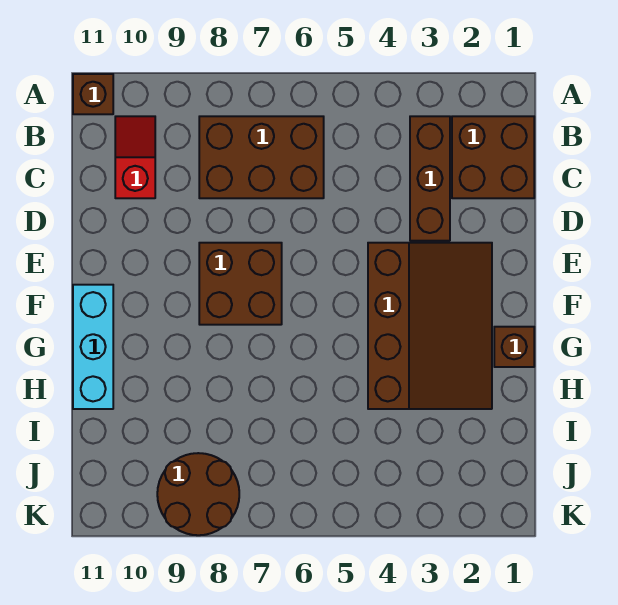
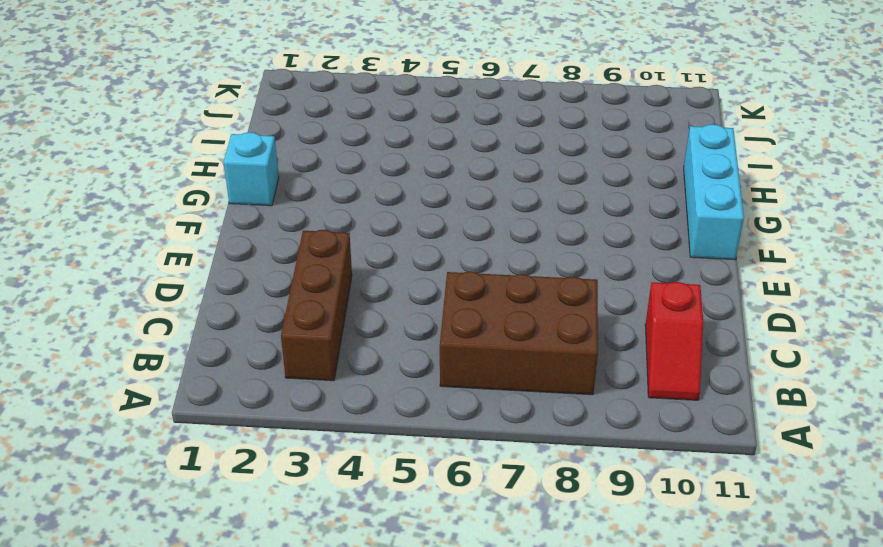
cyan brick G1 level 1 -> brown brick G1 level 1
none -> brown brick A11 level 1
none -> brown brick B1:C2 level 1

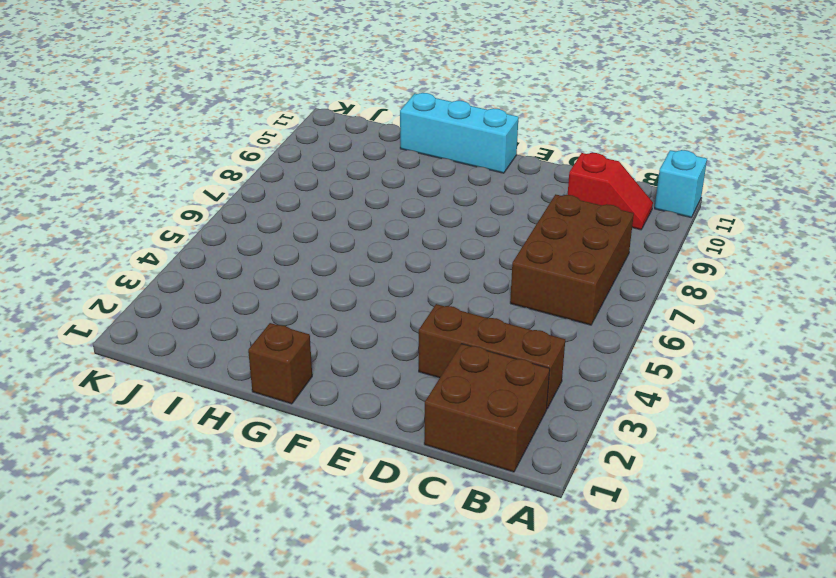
cyan brick A11 level 1 -> brown brick A11 level 1
none -> brown slope E2:H4 level 1 top 4
none -> brown brick E7:F8 level 1

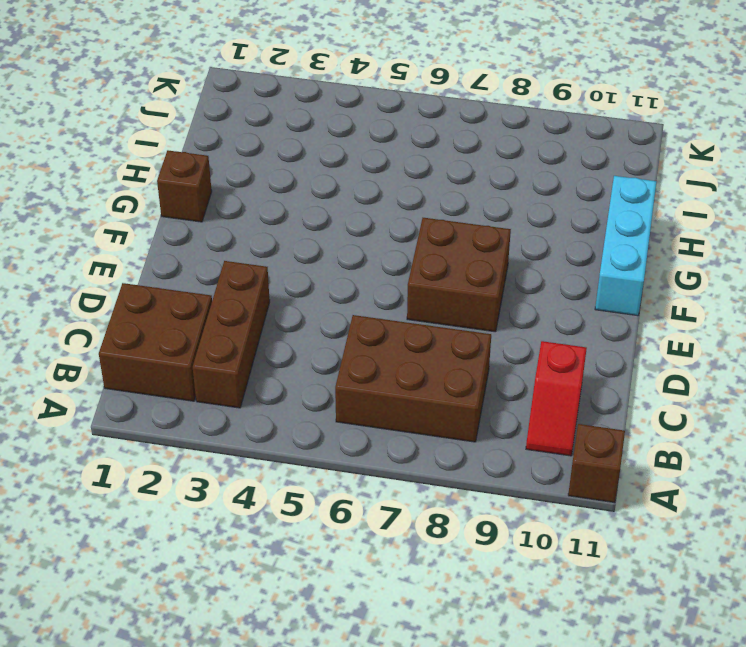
none -> brown slope E2:H4 level 1 top 4
none -> brown round brick J8:K9 level 1

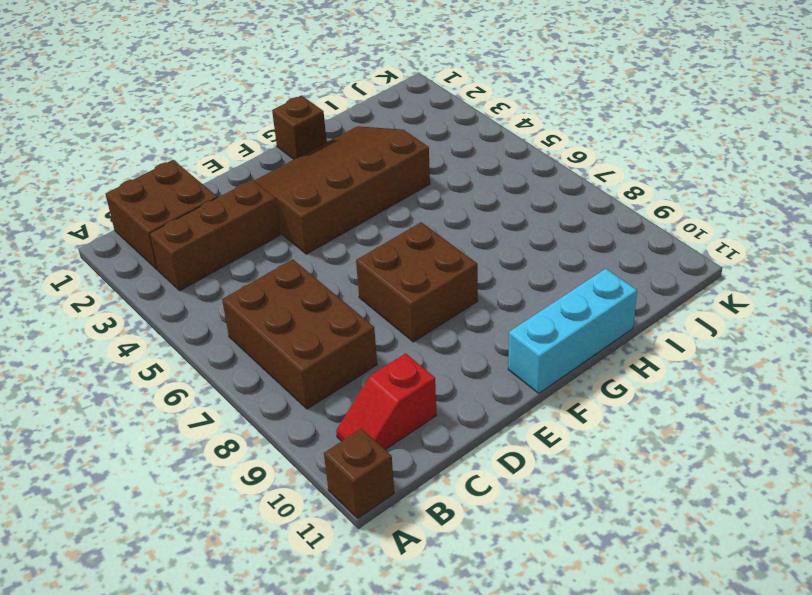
none -> brown round brick J8:K9 level 1

